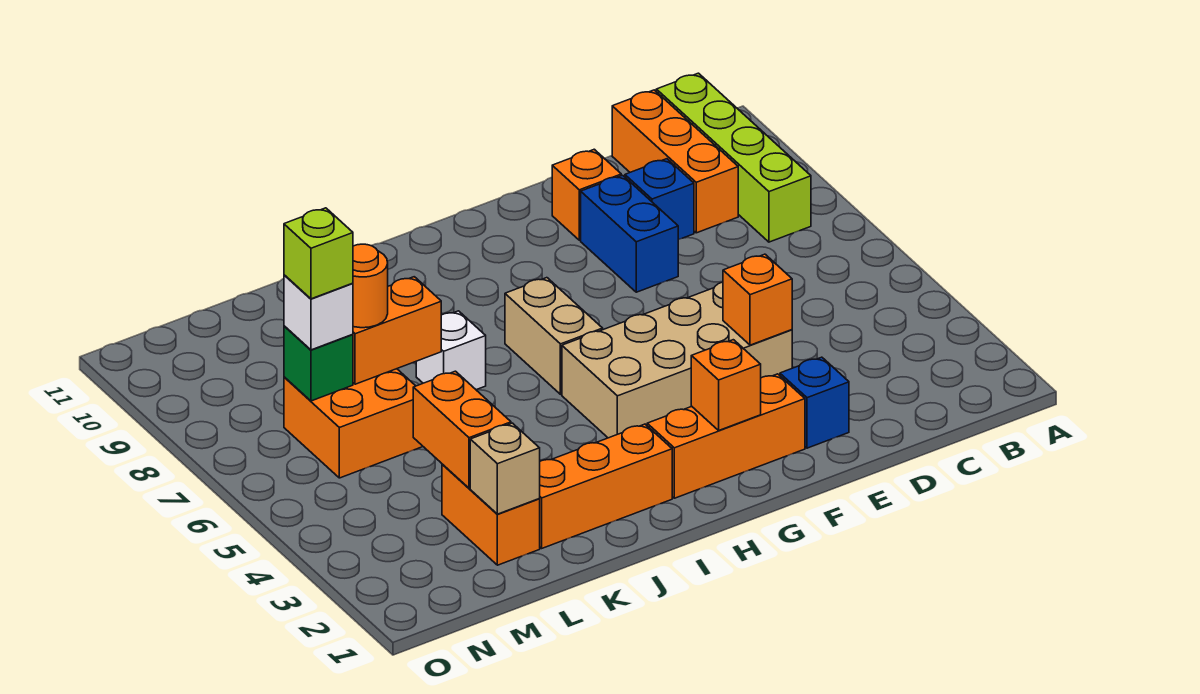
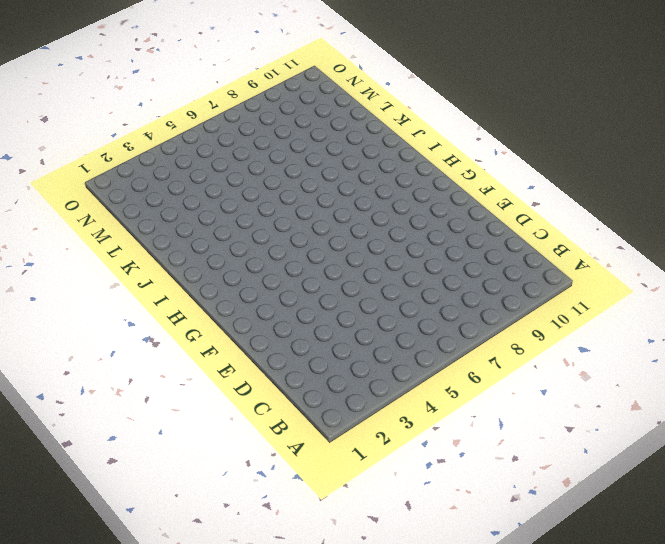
none -> lime brick B8:B11 level 1
none -> orange brick C9:C11 level 1
none -> blue brick D9 level 1

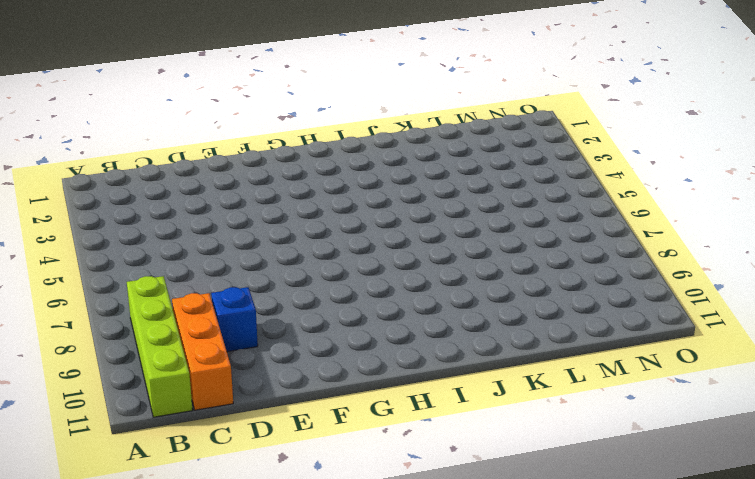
none -> blue brick E2 level 1
none -> tan brick E4:H5 level 1
none -> blue brick E8:E9 level 1

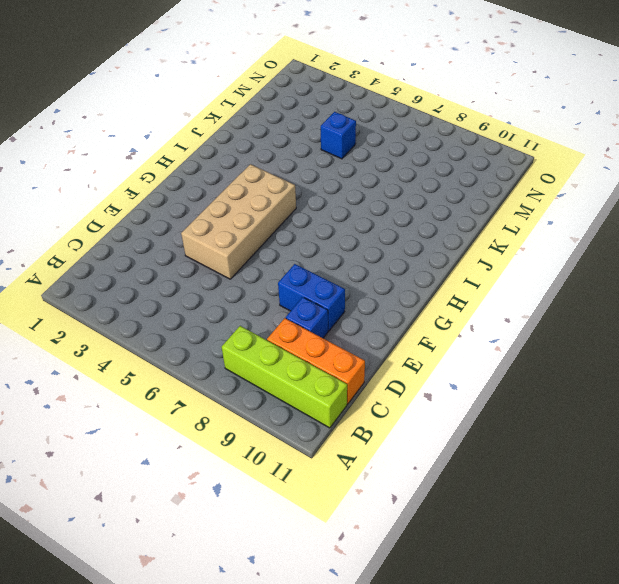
blue brick L5 level 1 -> blue brick E2 level 1
none -> orange brick E10 level 1
none -> orange brick F2:H2 level 1
none -> tan brick H6:H7 level 1

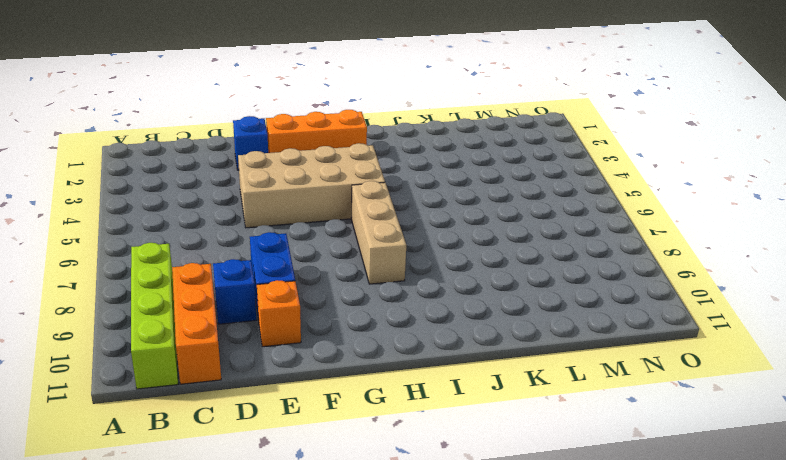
tan brick H6:H8 level 1 -> tan brick H6:H7 level 1
none -> orange brick I2:K2 level 1
none -> white brick J7 level 1
none -> orange brick L2:L3 level 1

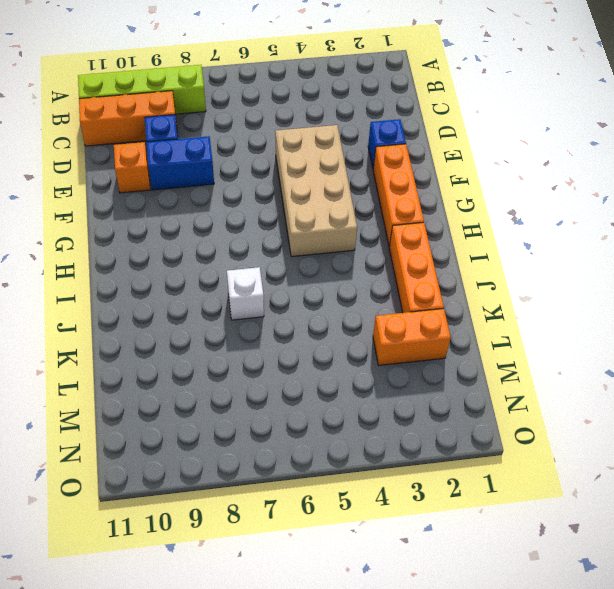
none -> tan brick H6:H7 level 1
none -> orange brick L6:M7 level 1
none -> orange brick E4 level 2

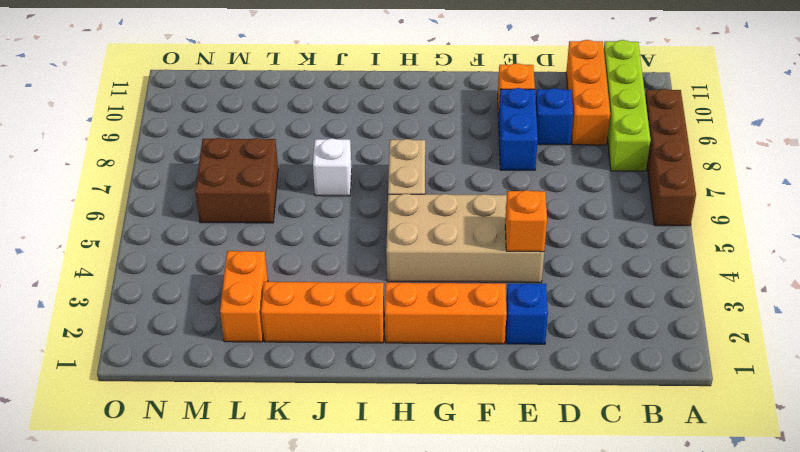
brown brick A6:A9 level 1 -> none
brown brick L6:M7 level 1 -> orange brick L6:M7 level 1
none -> orange brick G2 level 2
none -> orange brick K7:L7 level 2
none -> tan brick L2 level 2

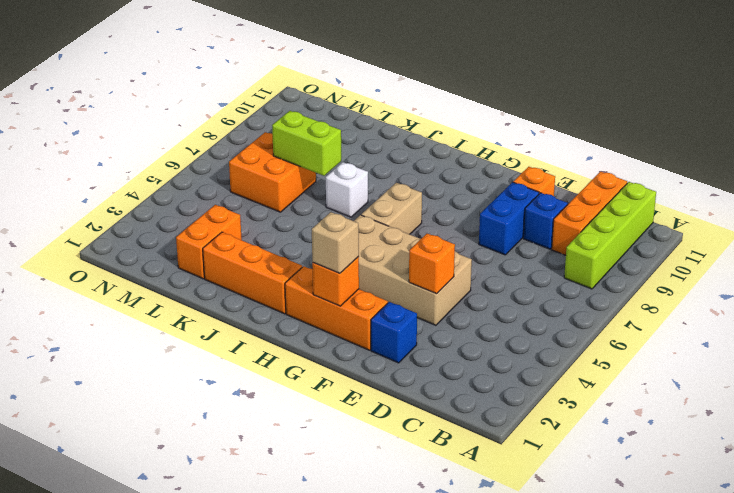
tan brick G2 level 3 -> tan brick L2 level 2
lime brick K7:L7 level 2 -> orange brick K7:L7 level 2
none -> orange brick L3:L4 level 2
none -> green brick M7 level 2
none -> orange round brick L7 level 3

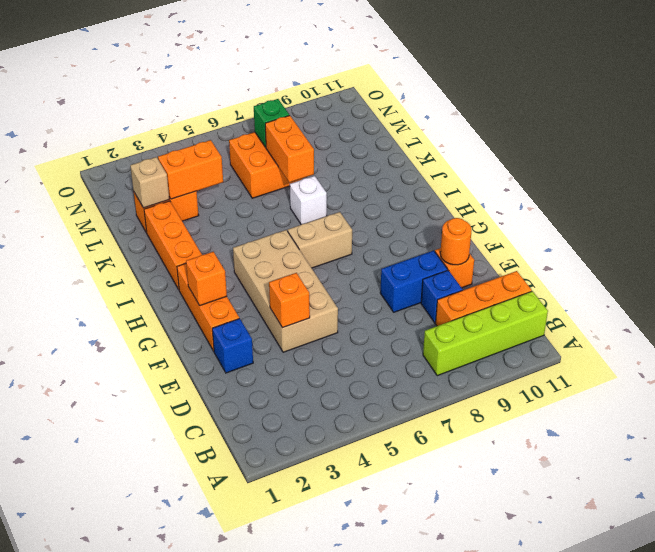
orange round brick E10 level 2 -> orange round brick L7 level 3
none -> white brick M7 level 3
none -> lime brick M7 level 4

